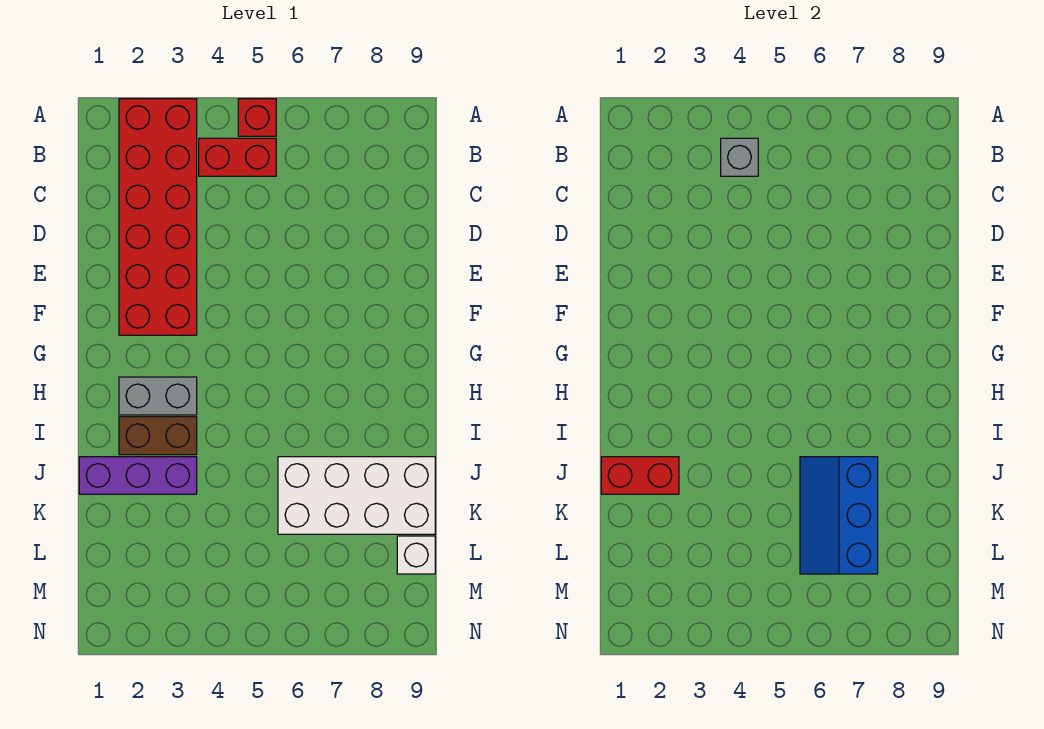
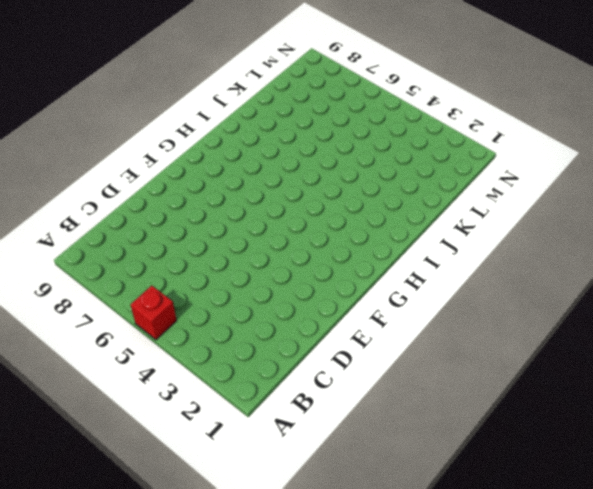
none -> red brick A2:F3 level 1
none -> red brick B4:B5 level 1

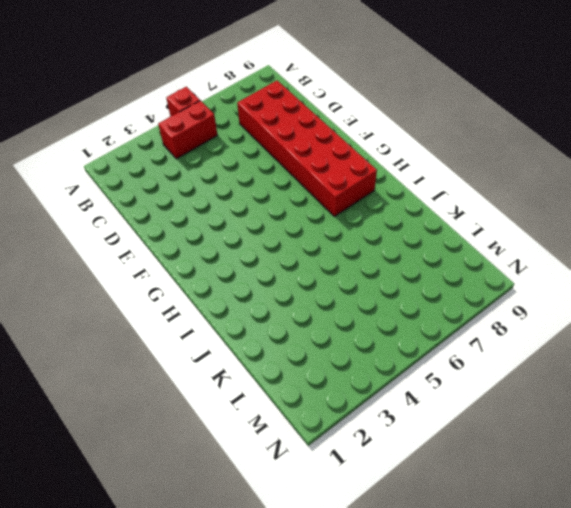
red brick C7:H8 level 1 -> red brick A2:F3 level 1
none -> grey brick H2:H3 level 1
none -> brown brick I2:I3 level 1

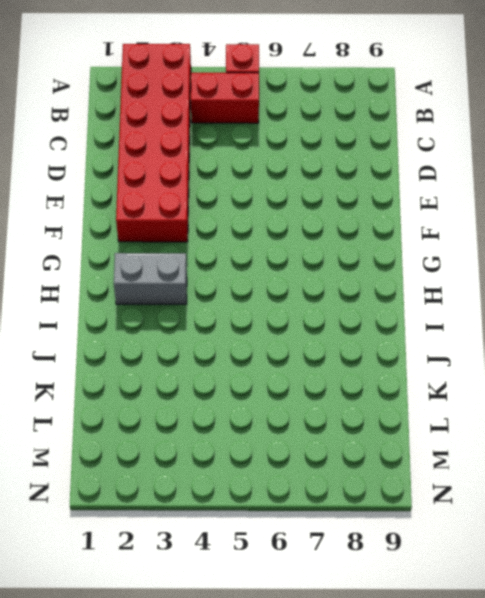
none -> brown brick I2:I3 level 1
none -> purple brick J1:J3 level 1

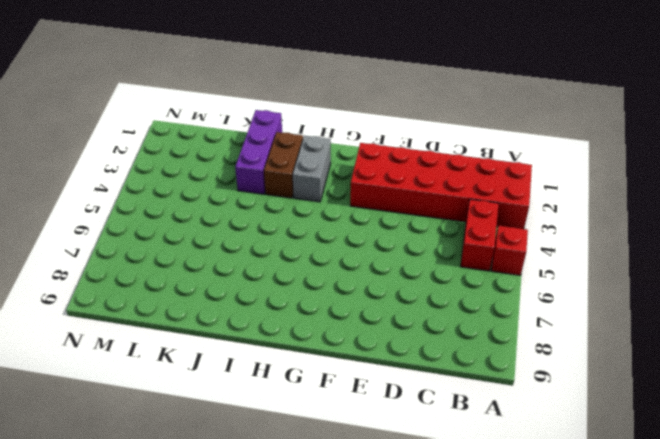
none -> white brick J6:K9 level 1
none -> white brick L9 level 1

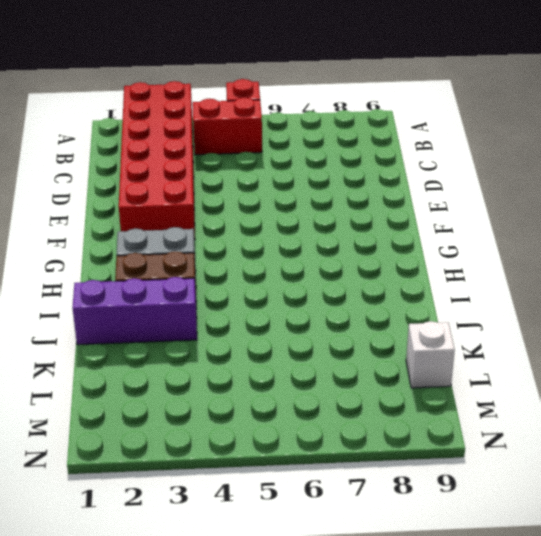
none -> white brick J6:K9 level 1
none -> grey brick B4 level 2

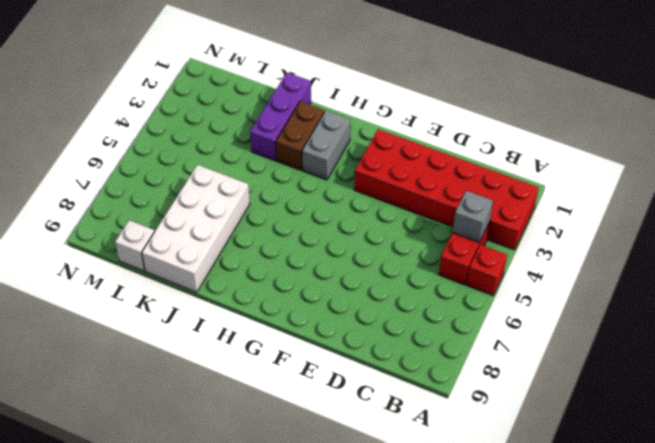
none -> red brick J1:J2 level 2
none -> blue slope J6:L7 level 2 top 7

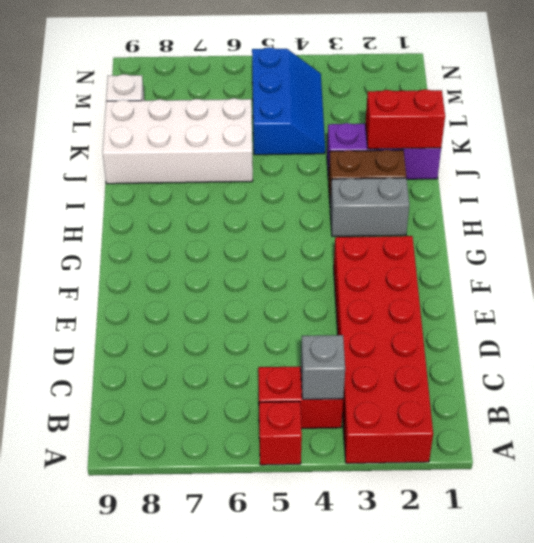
blue slope K4:M5 level 1 top 5 -> blue slope J6:L7 level 2 top 7

